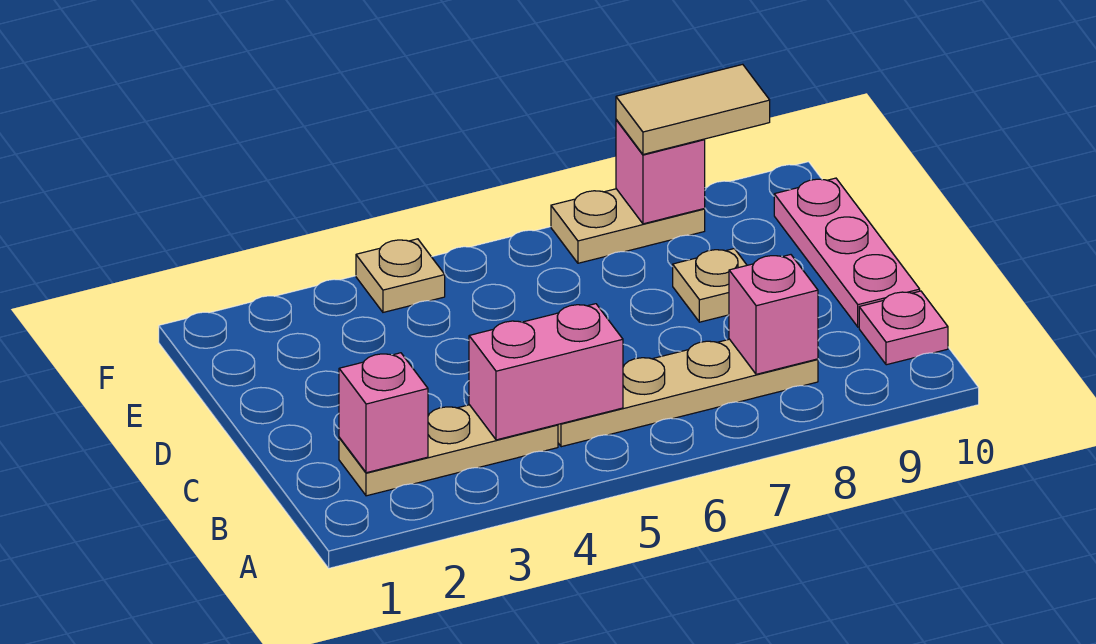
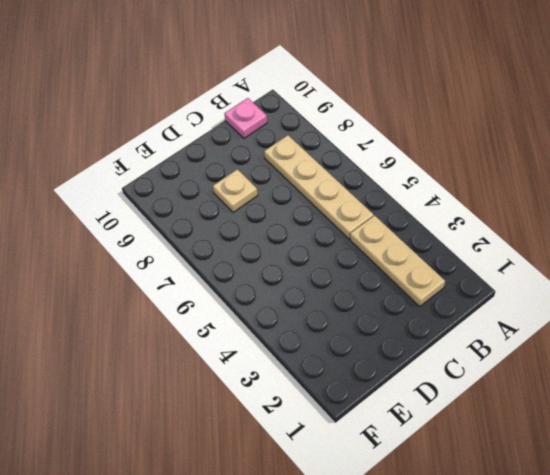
none -> pink plate C10:E10 level 1
none -> tan plate F4 level 1
none -> tan plate F7:F8 level 1

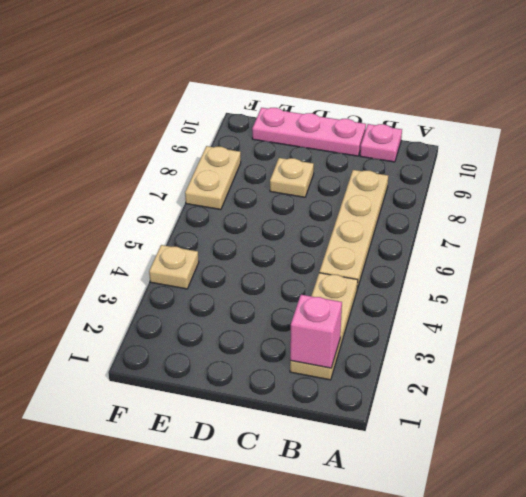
none -> pink brick B4:B5 level 2
none -> pink brick B8 level 2
none -> pink brick F8 level 2

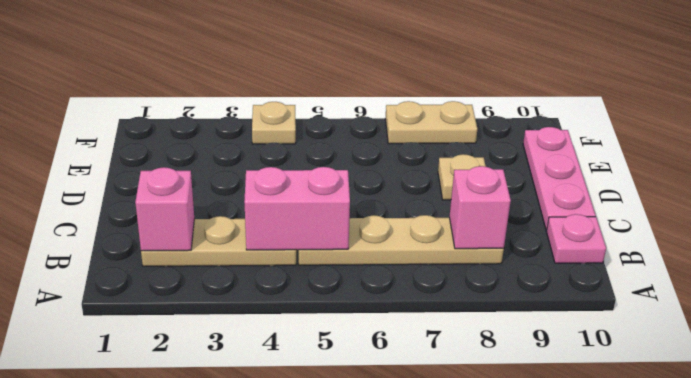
none -> pink brick F8 level 2
none -> tan tile F8:F9 level 3

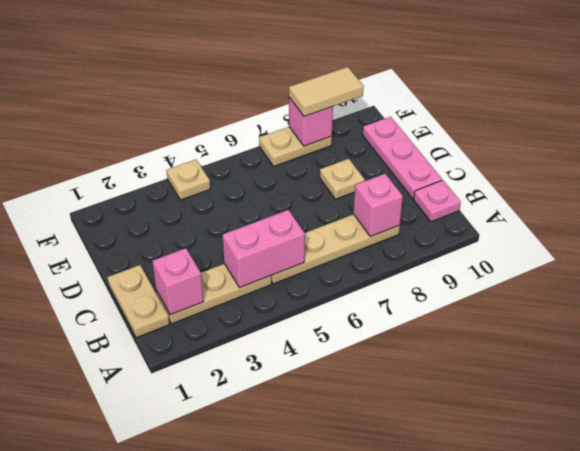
tan plate B1:C1 level 1 -> none

